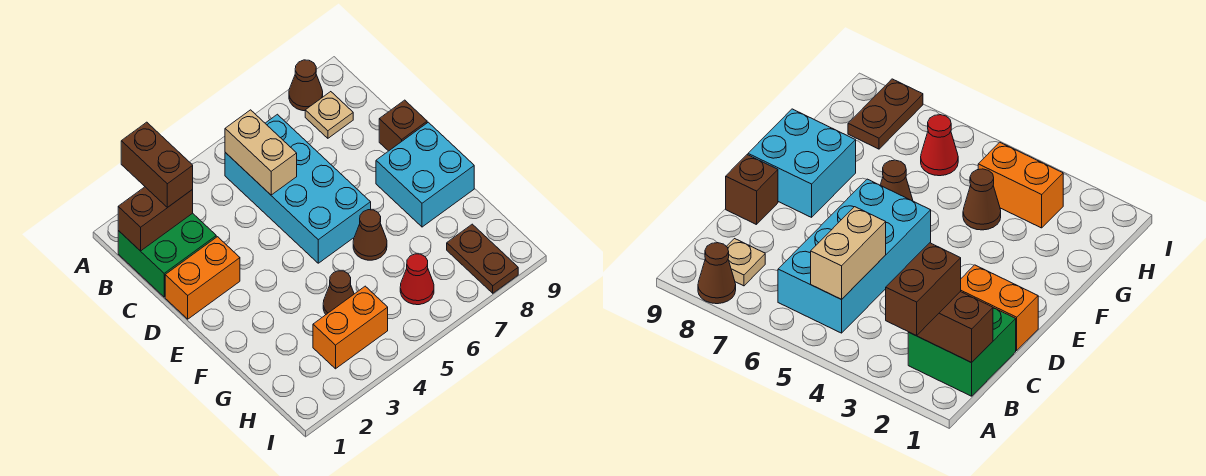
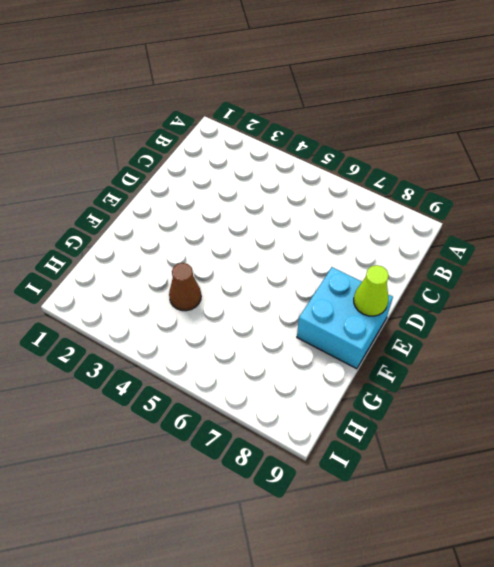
lime cone E9 level 2 -> none
none -> brown cone A8 level 1
none -> green brick B1:C2 level 1
none -> cyan brick B5:E6 level 1

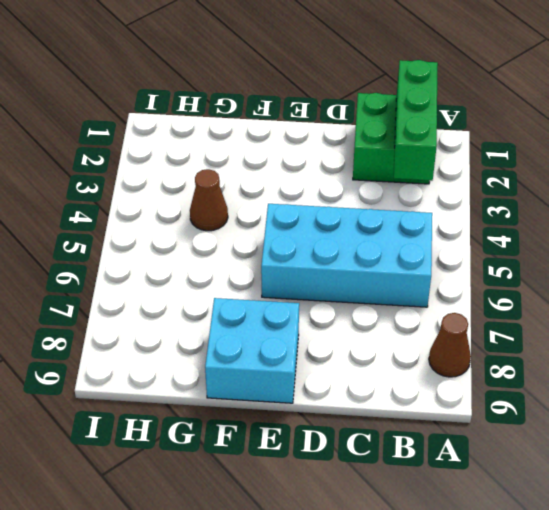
green brick B1:B3 level 2 -> brown brick B1:B2 level 2
none -> tan plate B8 level 1
none -> orange brick D1:D2 level 1
none -> brown brick D9 level 1

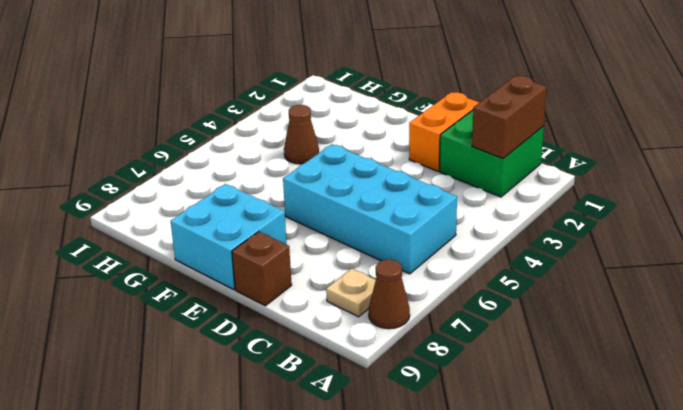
none -> brown cone F6 level 1
none -> orange brick H3:H4 level 1
none -> red cone H6 level 1

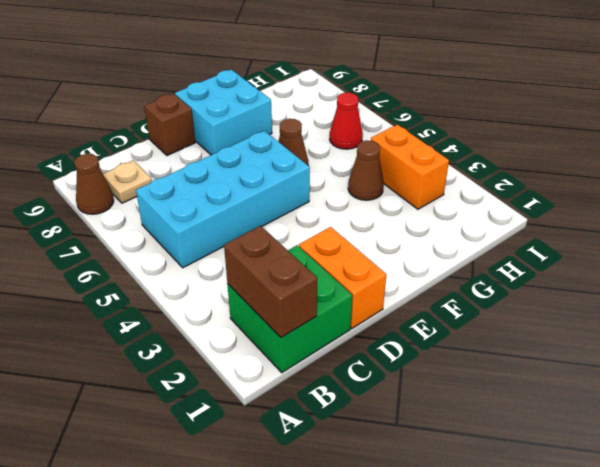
none -> brown plate H8:I8 level 1
none -> tan brick B5:C5 level 2
none -> brown brick A2:B2 level 3

